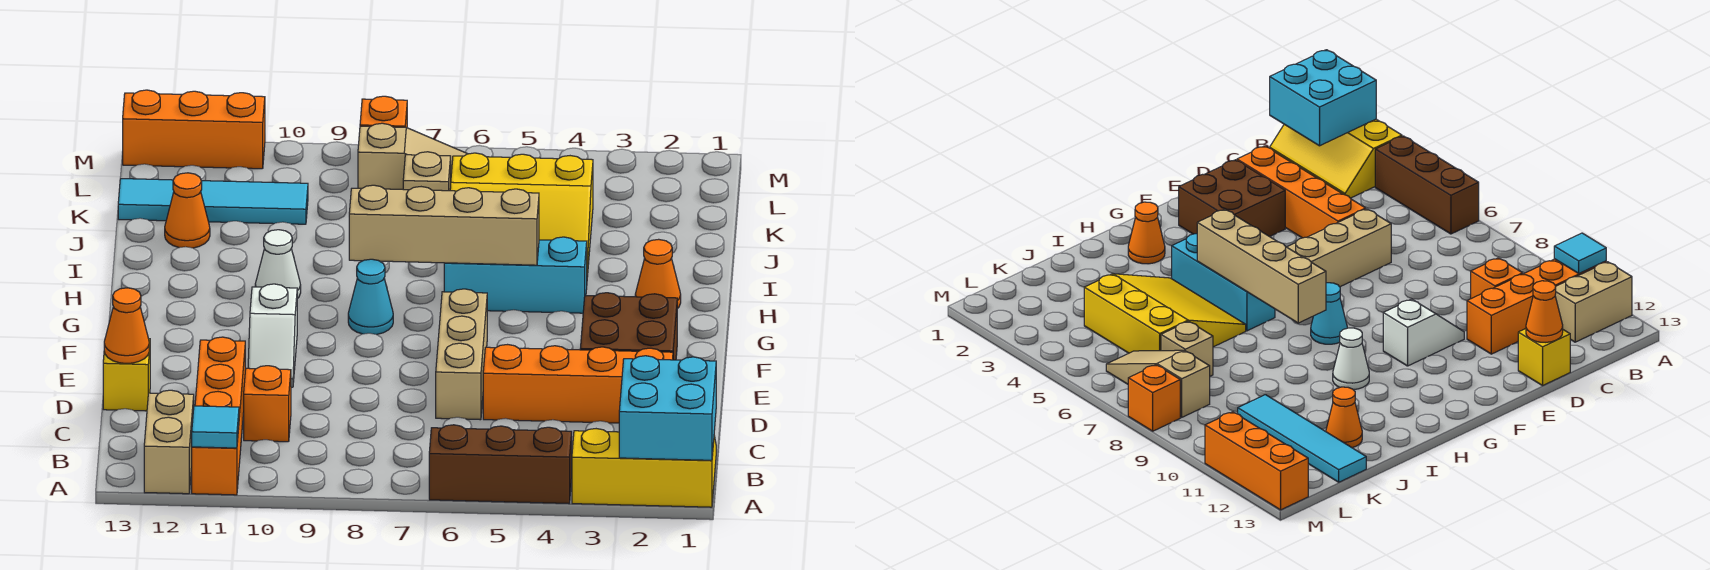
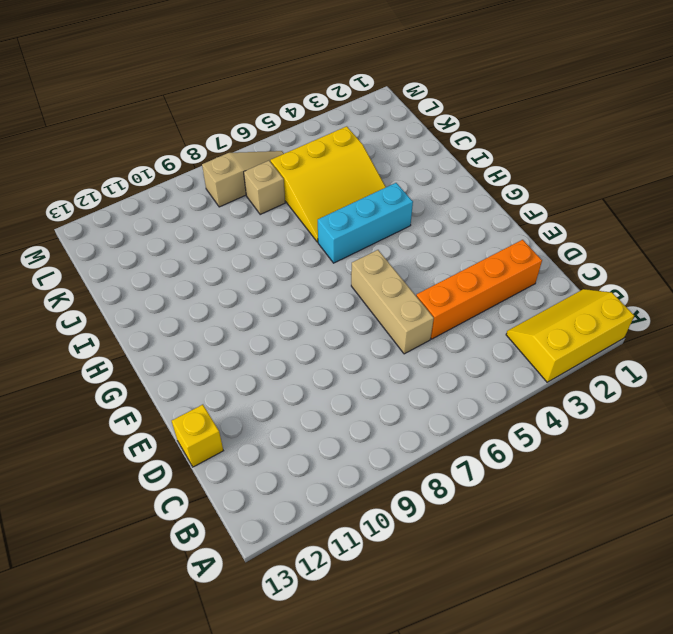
none -> brown brick A4:A6 level 1
none -> orange brick A11:D11 level 1
none -> tan brick A12:B12 level 1

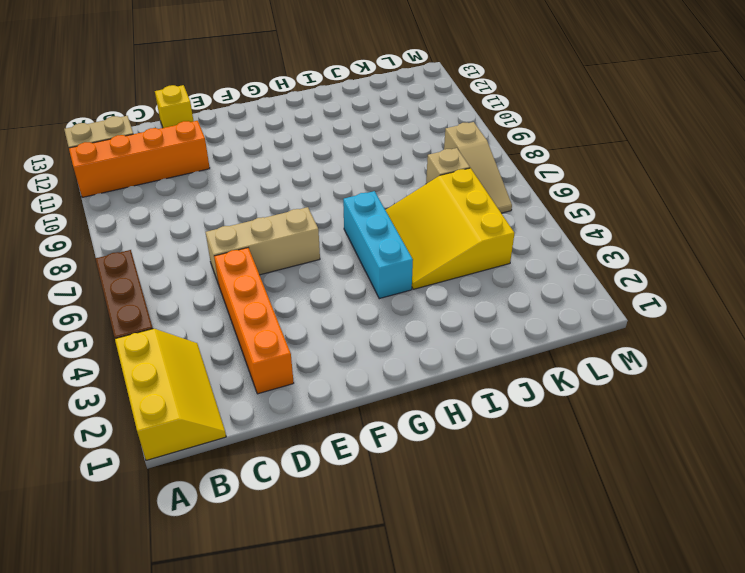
none -> orange brick C10 level 1
none -> brown brick E2:F3 level 1
none -> white slope E10:F10 level 1 top F

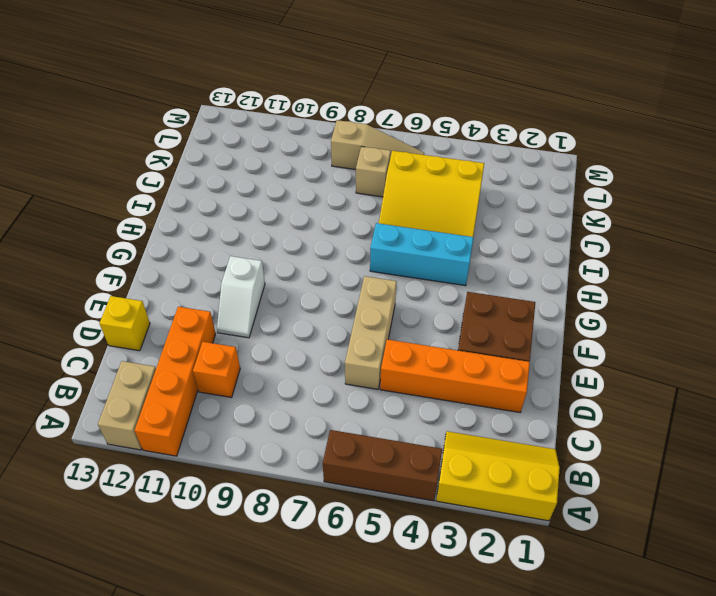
none -> cyan cone G8 level 1
none -> orange cone H2 level 1
none -> white cone H10 level 1

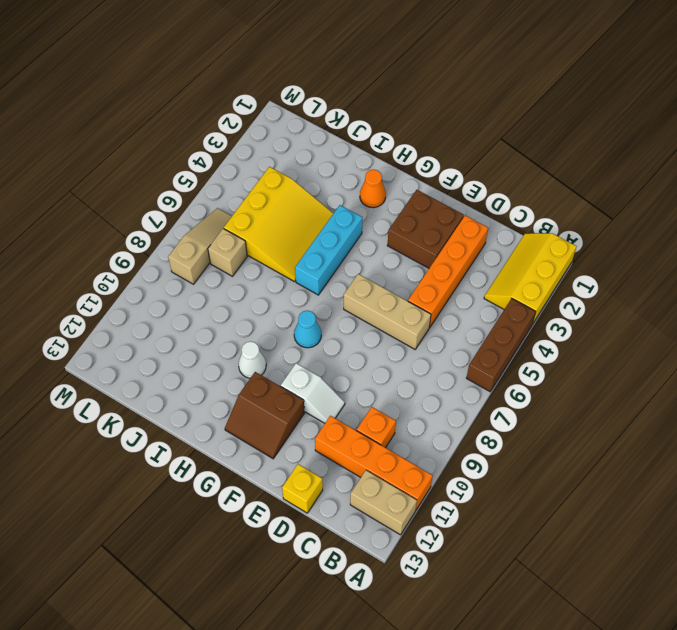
brown slope F11:G12 level 1 top 11 -> none
none -> orange cone J12 level 1
none -> cyan tile K10:K13 level 1
none -> orange brick M8 level 1

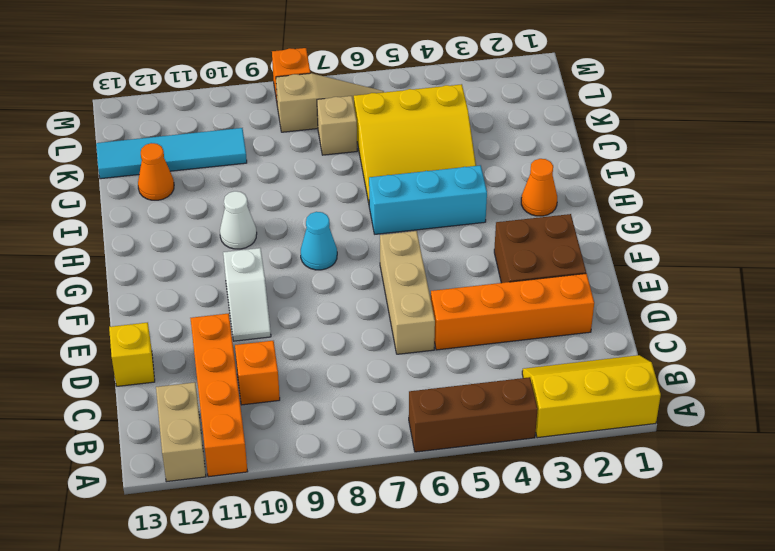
none -> orange brick M11:M13 level 1
none -> cyan brick A1:B2 level 2
none -> cyan tile A11 level 2

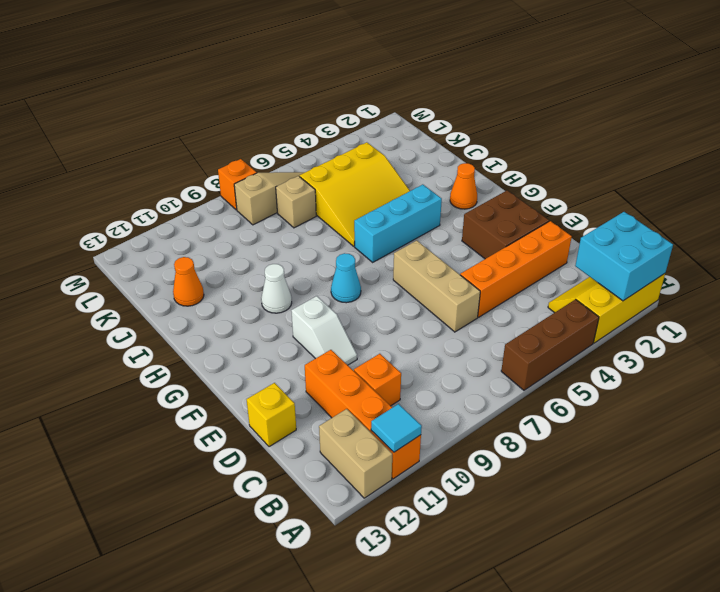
none -> cyan tile K10:K13 level 1
none -> orange brick M11:M13 level 1
none -> orange cone D13 level 2

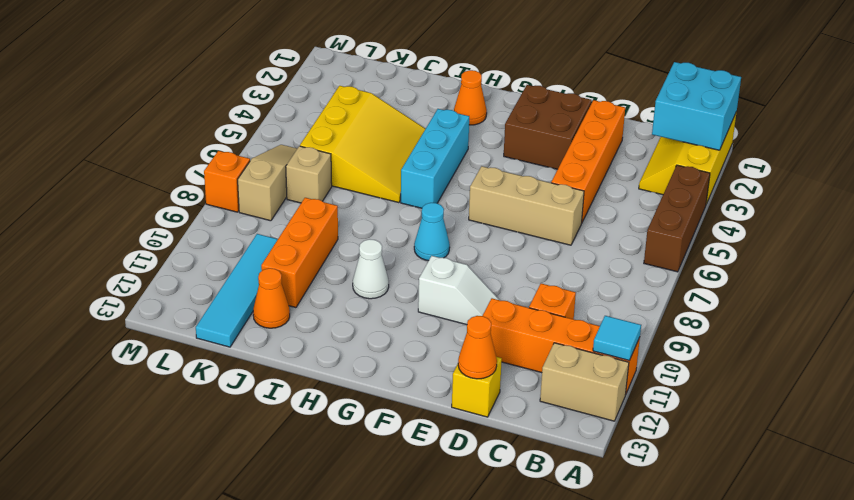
orange brick J9:J11 level 1 -> orange brick M11:M13 level 1
none -> tan brick H5:H8 level 2

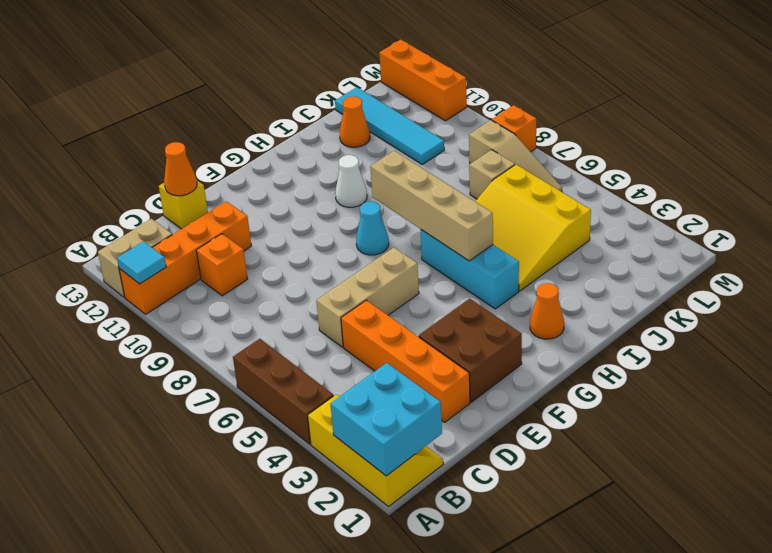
none -> white slope E10:F10 level 1 top F

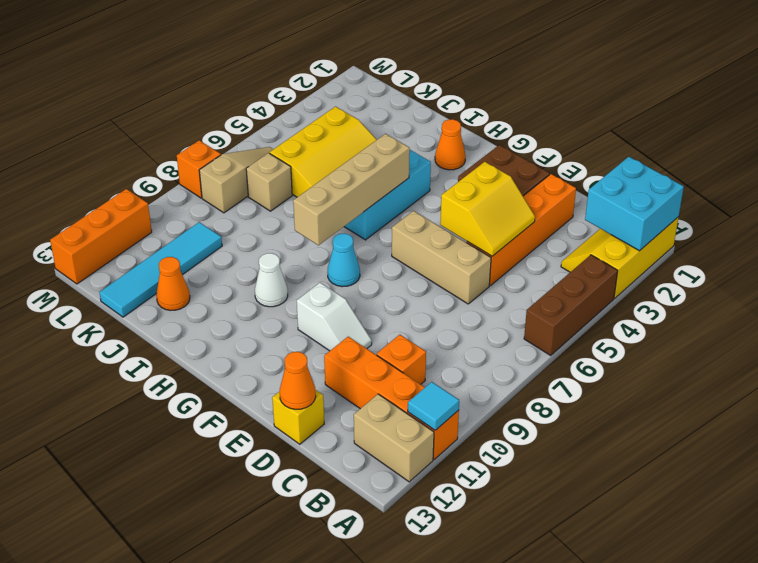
yellow slope D4:E5 level 2 top E -> none

